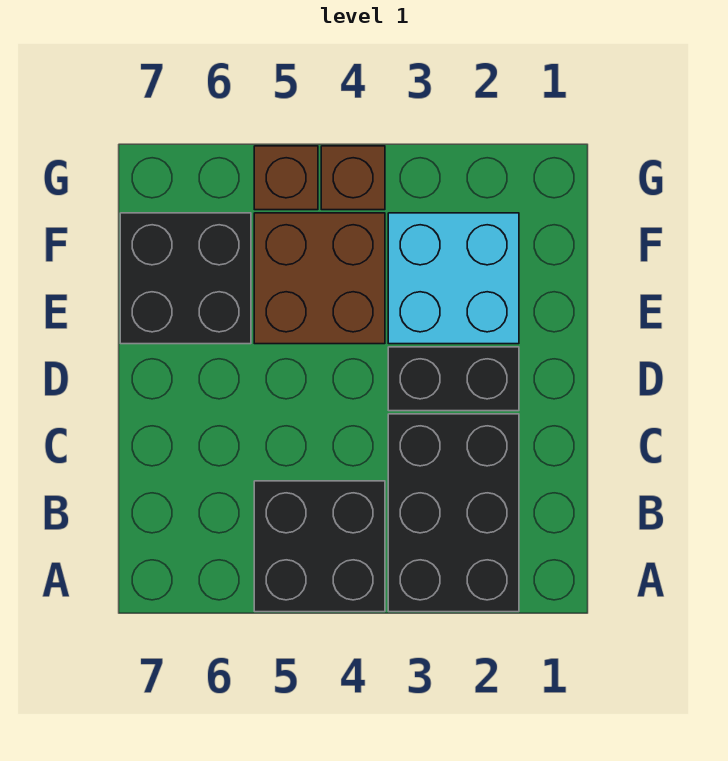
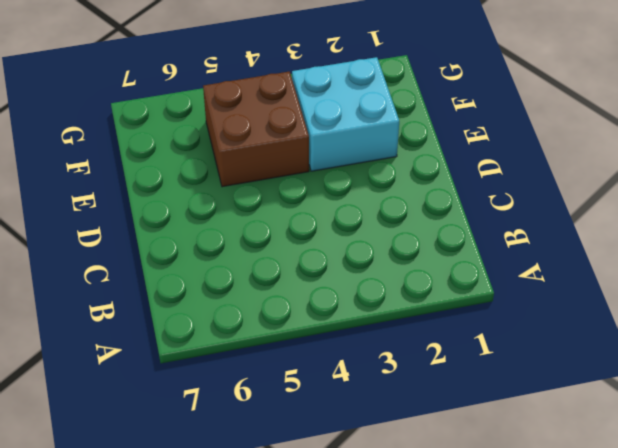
none -> black brick A2:C3 level 1
none -> black brick A4:B5 level 1

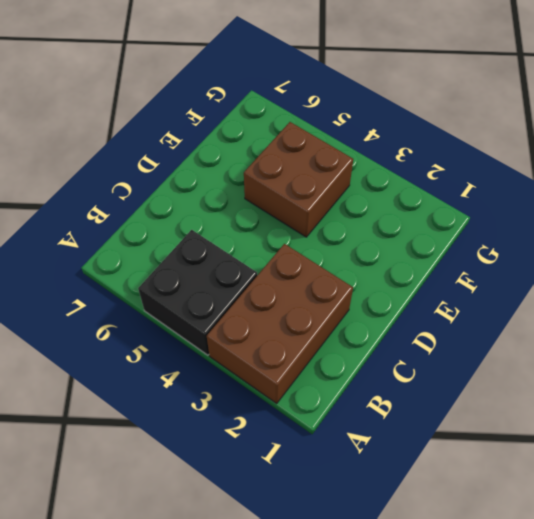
brown brick A2:C3 level 1 -> black brick A2:C3 level 1
none -> black brick D2:D3 level 1
none -> cyan brick E2:F3 level 1

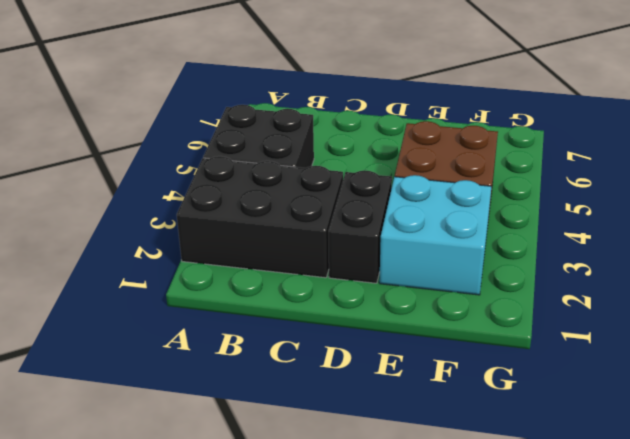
none -> black brick E6:F7 level 1
none -> brown brick G4 level 1

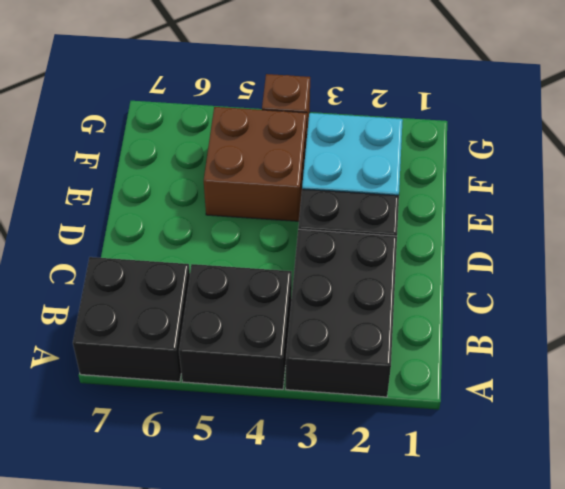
black brick A6:B7 level 1 -> black brick E6:F7 level 1
none -> brown brick G5 level 1

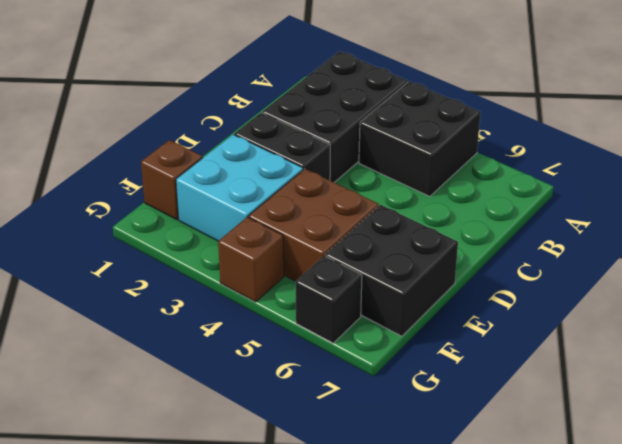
brown brick F1 level 1 -> brown brick G5 level 1
black brick G6 level 1 -> none

